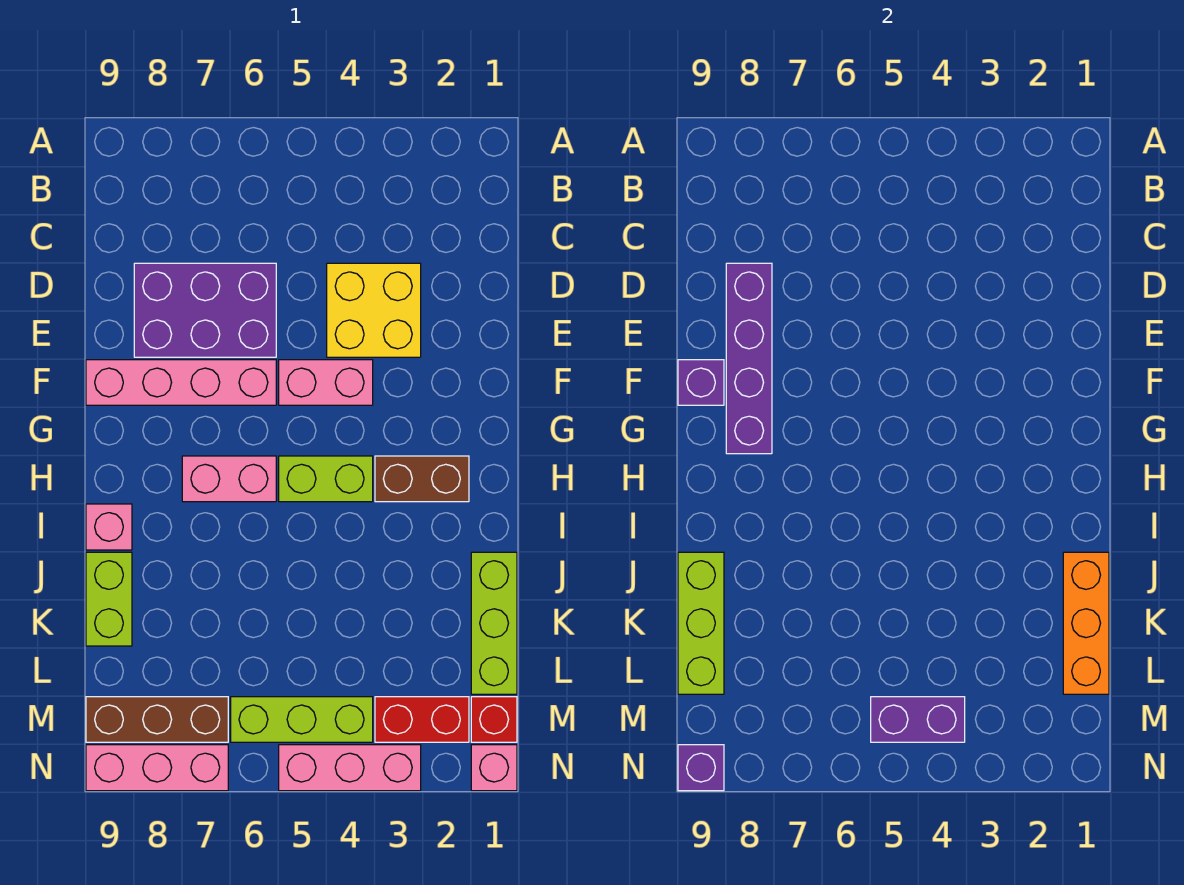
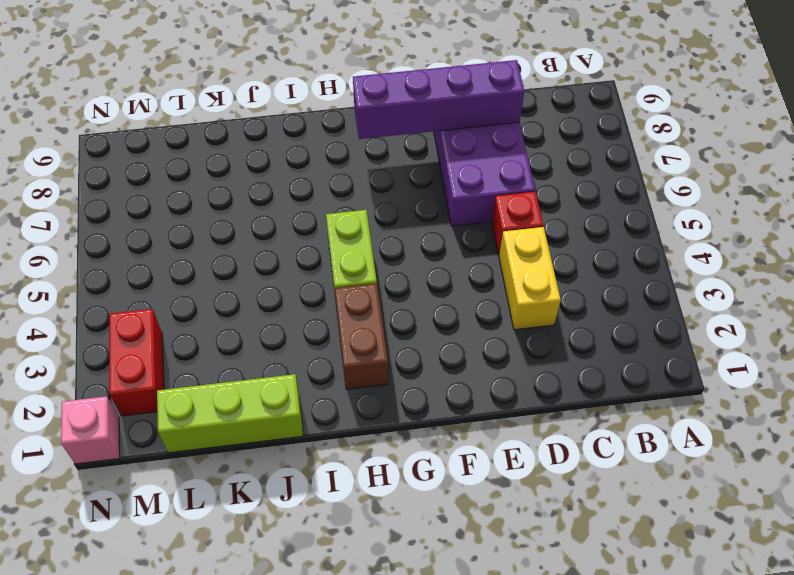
yellow brick D3:D4 level 1 -> yellow brick D3:E4 level 1
red brick D5 level 1 -> red brick M1 level 1
none -> pink brick F4:F5 level 1
none -> pink brick F6:F9 level 1
none -> pink brick H6:H7 level 1

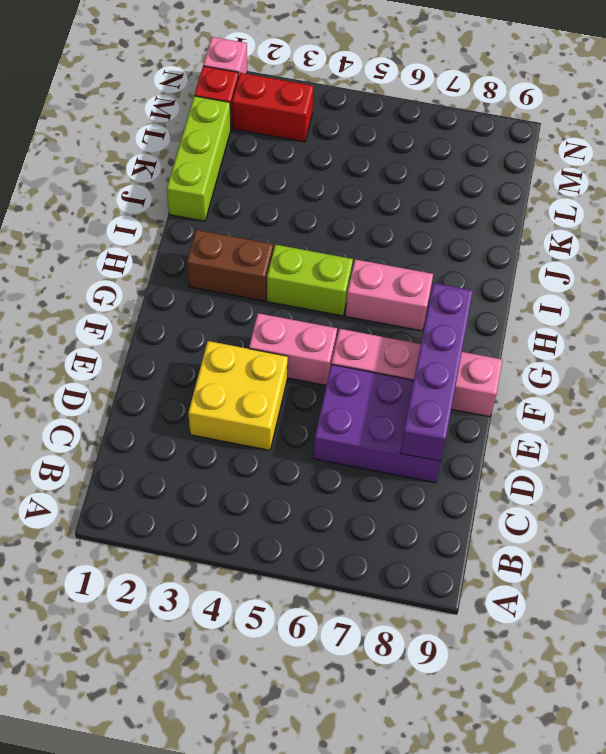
none -> pink brick I9 level 1
none -> lime brick J9:K9 level 1
none -> lime brick M4:M6 level 1

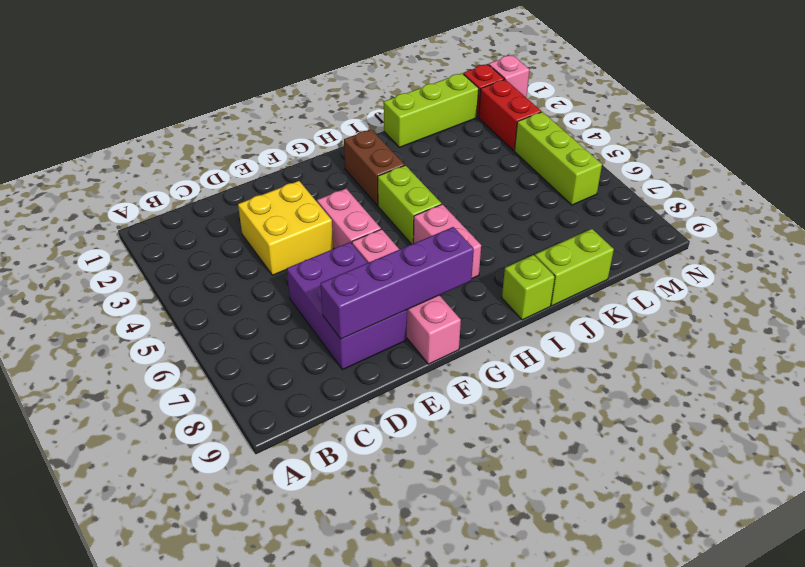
lime brick I9 level 1 -> pink brick I9 level 1
none -> brown brick M7:M9 level 1
none -> pink brick N3:N5 level 1
none -> pink brick N7:N9 level 1

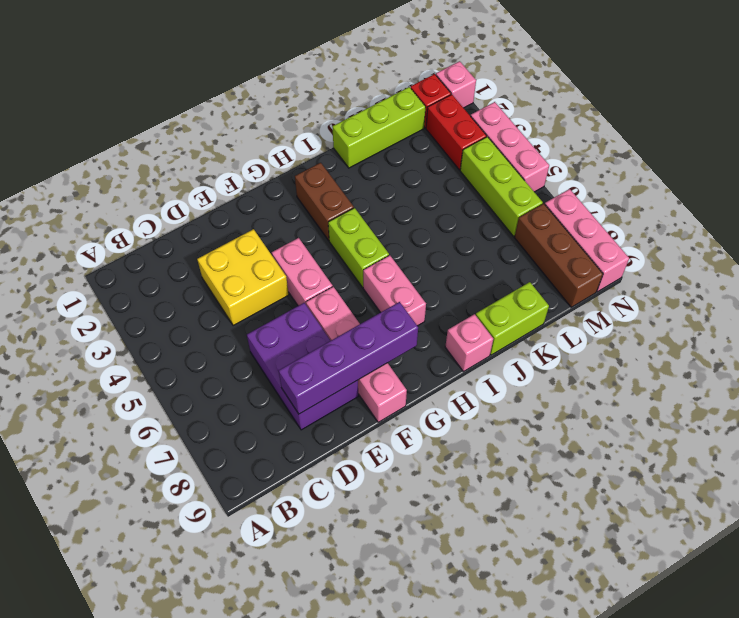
none -> purple brick F9 level 2
none -> orange brick J1:L1 level 2
none -> lime brick J9:L9 level 2

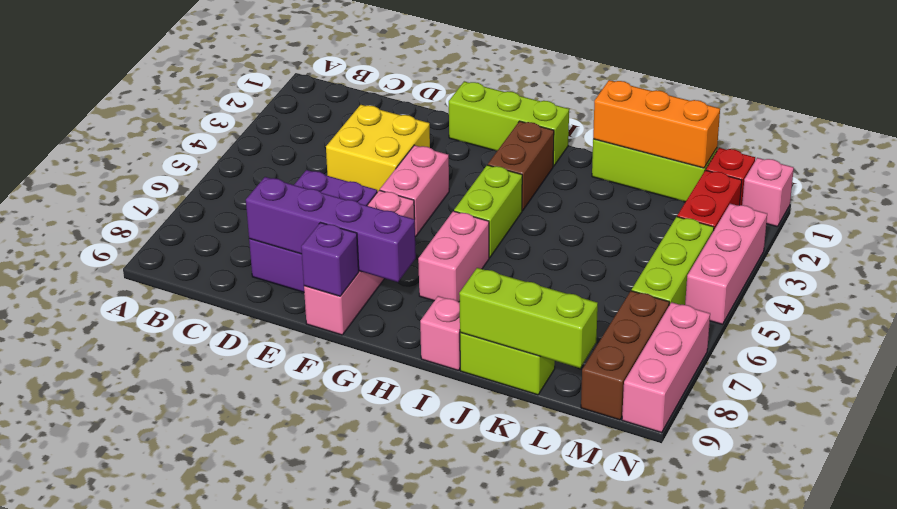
lime brick F1:H1 level 1 -> none
none -> purple brick M4:M5 level 2
none -> purple brick N9 level 2

